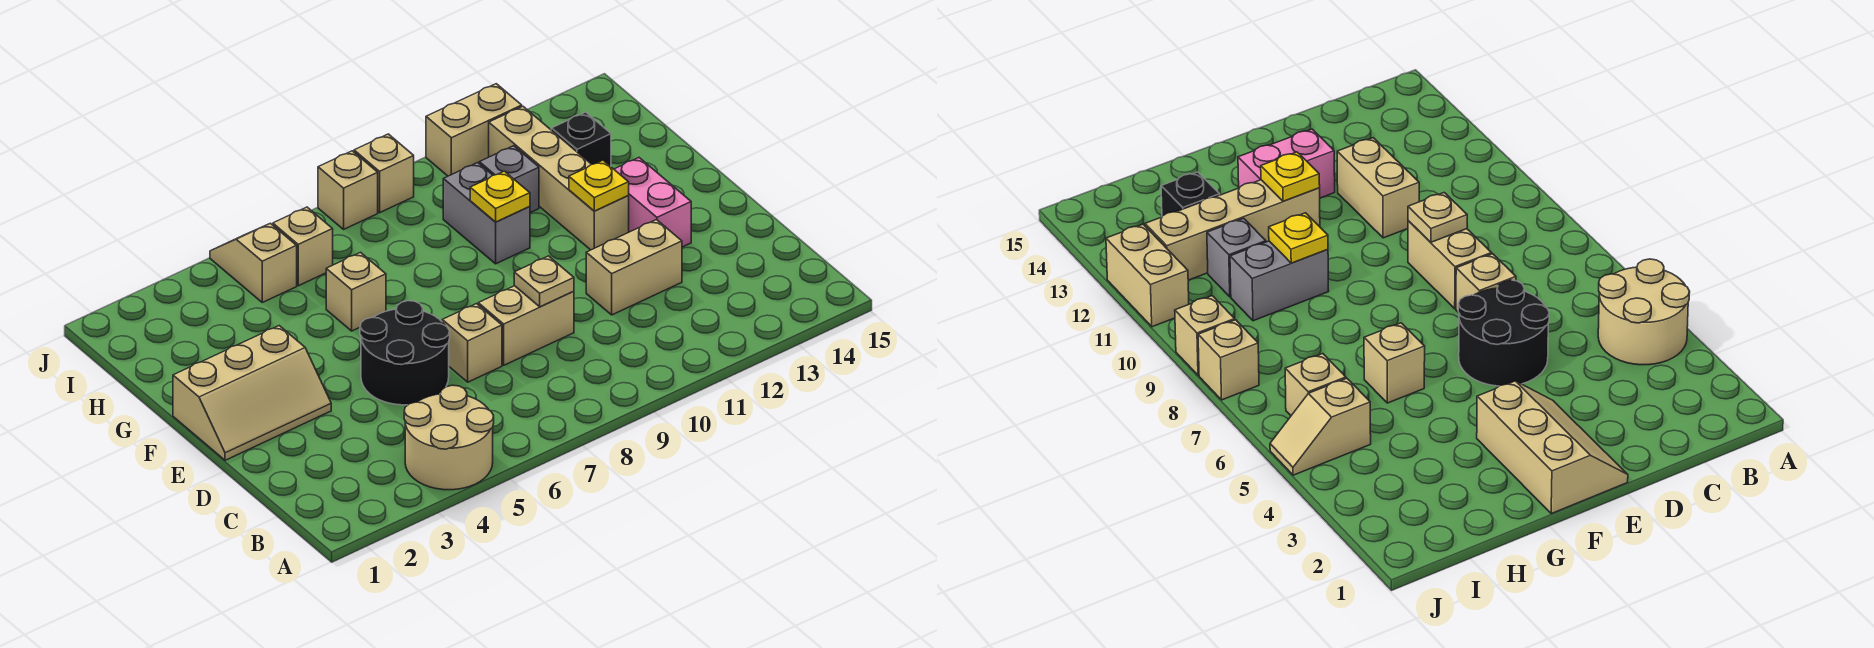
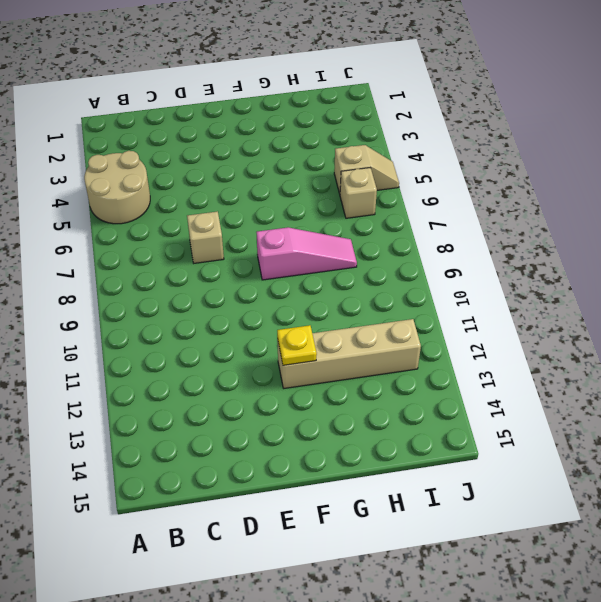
pink slope F8:H8 level 1 top F -> none
none -> black round brick D5:E6 level 1
none -> tan brick D8:D9 level 1
none -> tan brick D11:D12 level 1

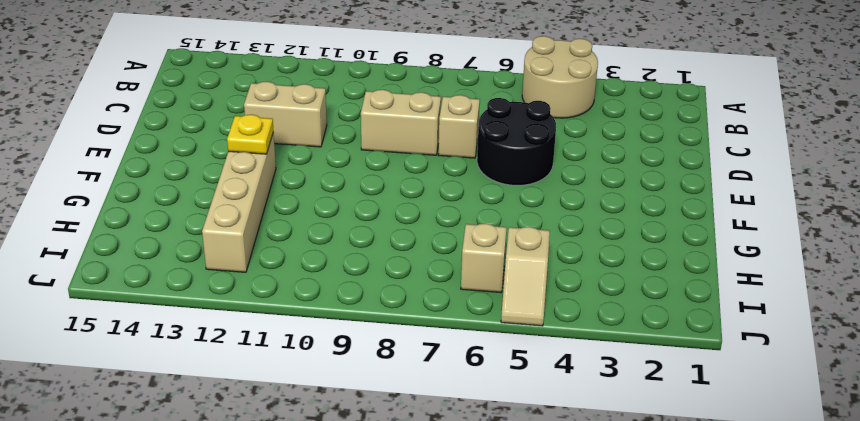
none -> tan slope E1:F3 level 1 top F
none -> pink brick E13:F13 level 1
none -> tan brick G6 level 1

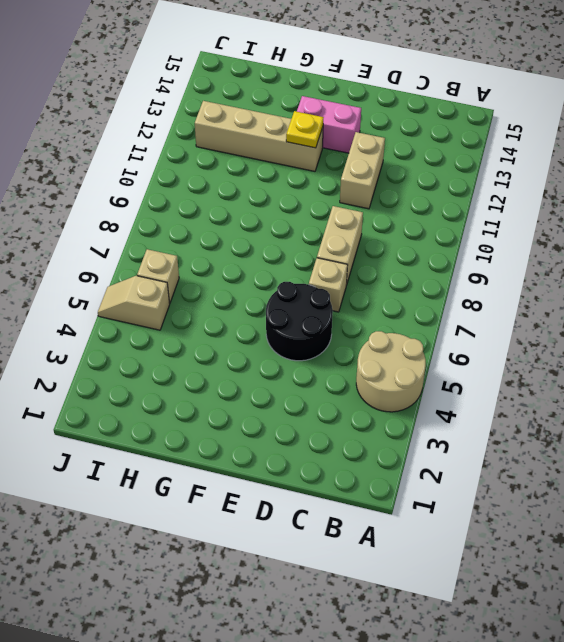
none -> tan slope E1:F3 level 1 top F
none -> tan brick G6 level 1
none -> grey brick G10:H10 level 1

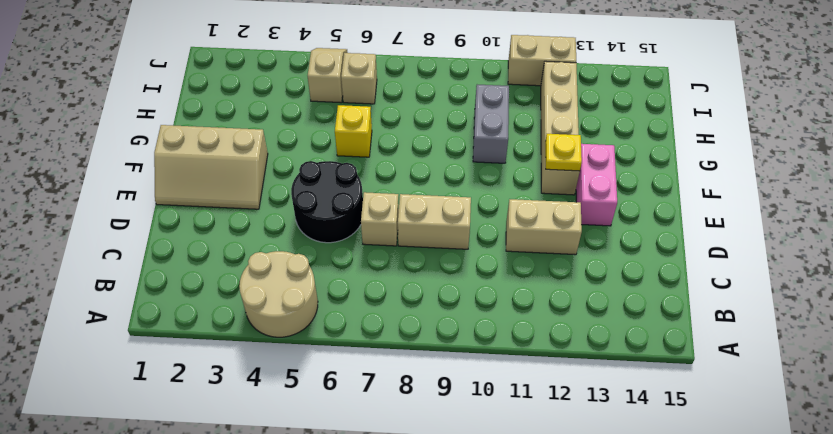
yellow brick G6 level 1 -> tan brick G6 level 1
none -> grey brick H11 level 1
none -> black brick H13 level 1
none -> tan brick J8 level 1

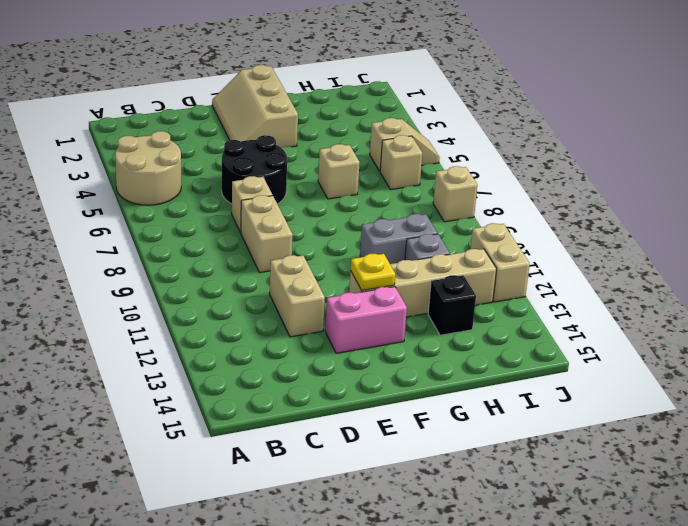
none -> tan brick J9 level 1
none -> tan plate D9 level 2
none -> yellow plate G10 level 2

